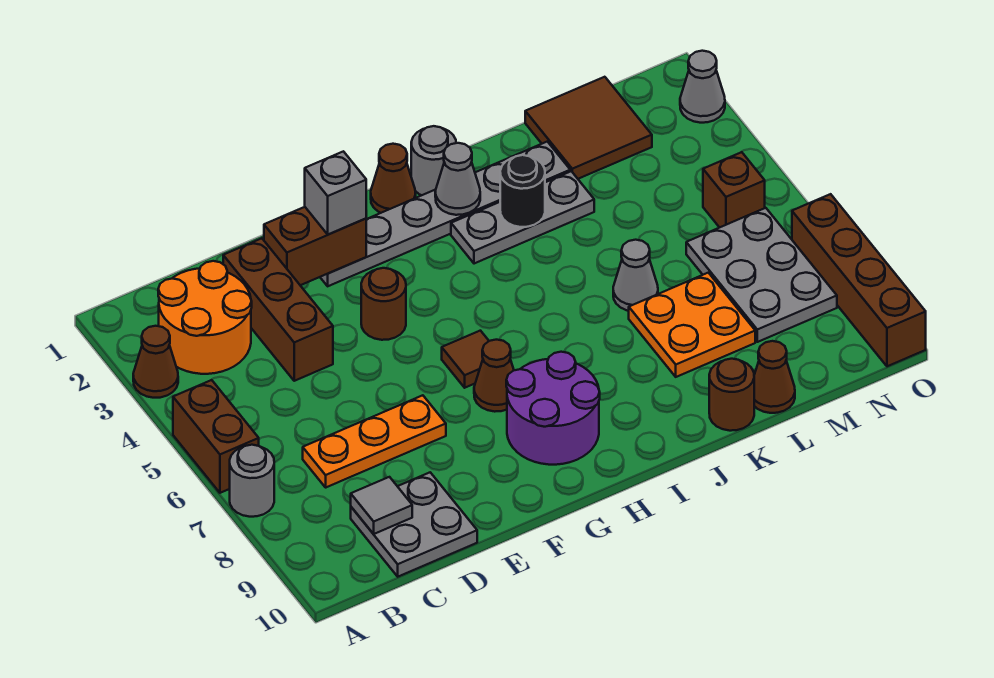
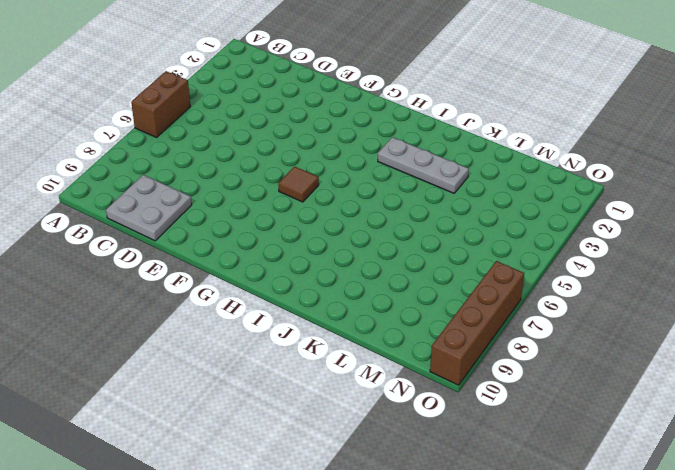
none -> brown cone A3 level 1
none -> grey round brick A7 level 1
none -> orange round brick B2:C3 level 1

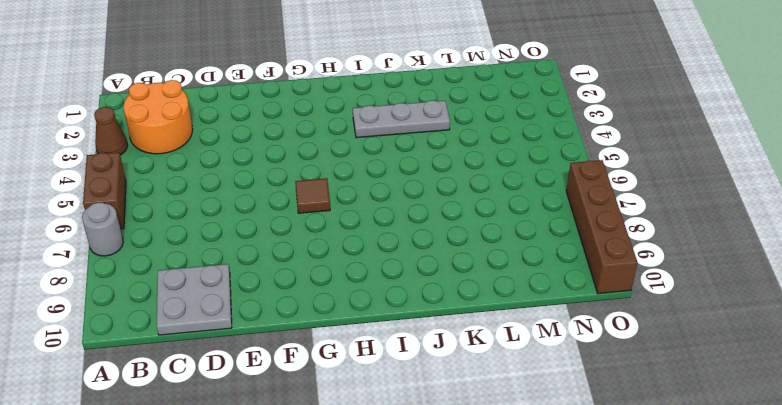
none -> orange plate C7:E7 level 1
none -> brown brick D2:D4 level 1
none -> grey plate F2:K2 level 1

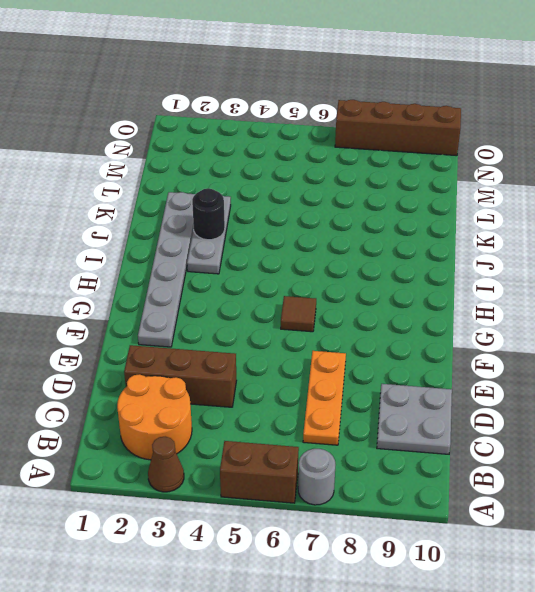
none -> brown round brick F4 level 1
none -> brown cone G7 level 1
none -> purple round brick G8:H9 level 1

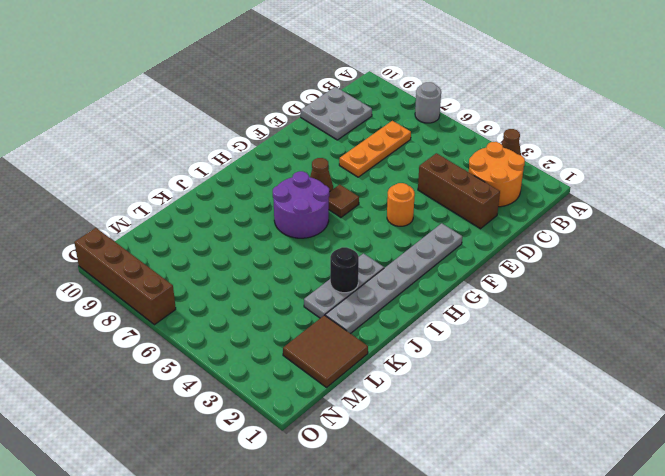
orange round brick F4 level 1 -> brown round brick F4 level 1
purple round brick H6:I7 level 1 -> purple round brick G8:H9 level 1
none -> brown brick A5:A6 level 1
none -> brown cone H1 level 1
none -> grey round brick I1 level 1

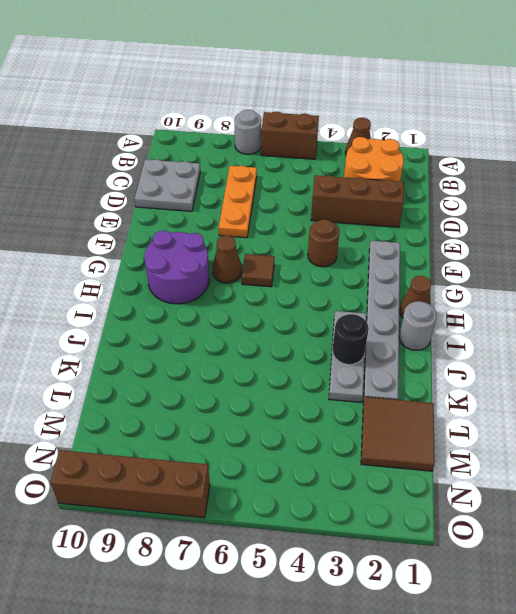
none -> grey cone K6 level 1
none -> orange plate K7:L8 level 1
none -> brown round brick K10 level 1

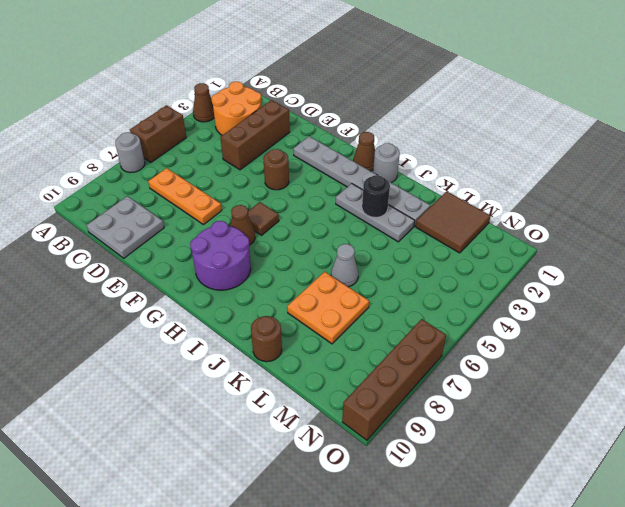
none -> brown cone L10 level 1
none -> grey plate M6:N8 level 1
none -> brown brick N5 level 1

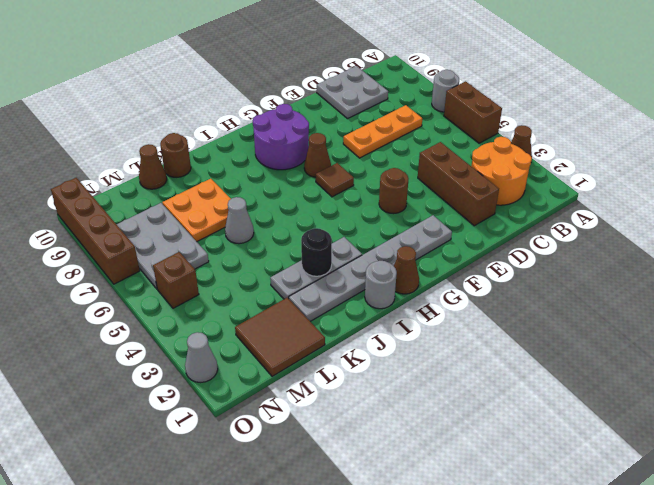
none -> grey tile C9 level 2
none -> brown brick E2:F2 level 2
none -> grey cone I2 level 2

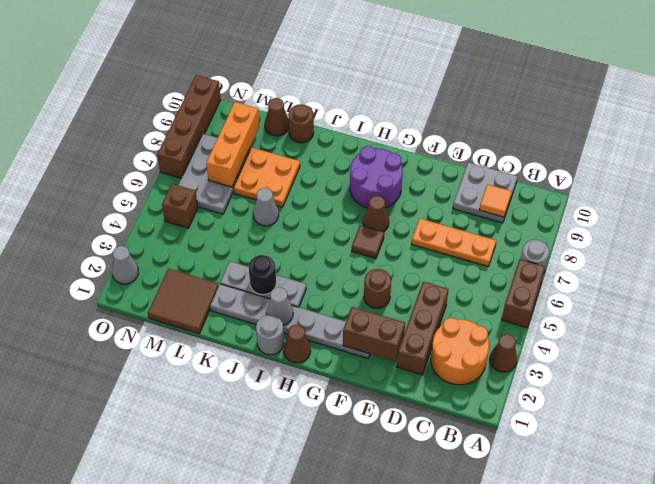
orange tile C9 level 2 -> grey tile C9 level 2
orange brick M7:M9 level 2 -> none
none -> grey brick F2 level 3

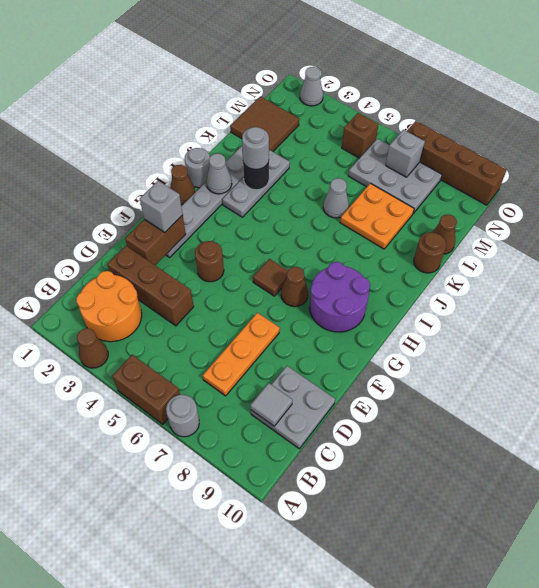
grey round brick J3 level 3 -> none
grey brick N7 level 2 -> none

